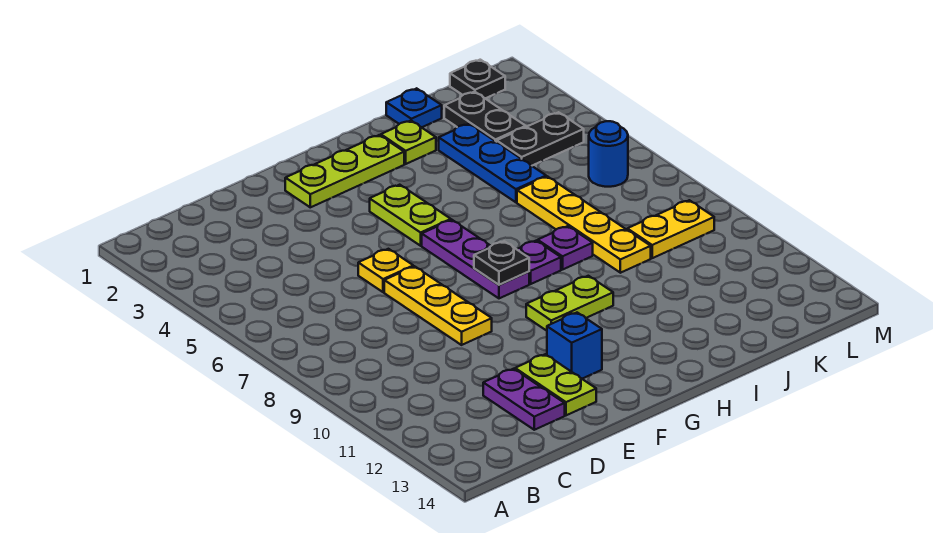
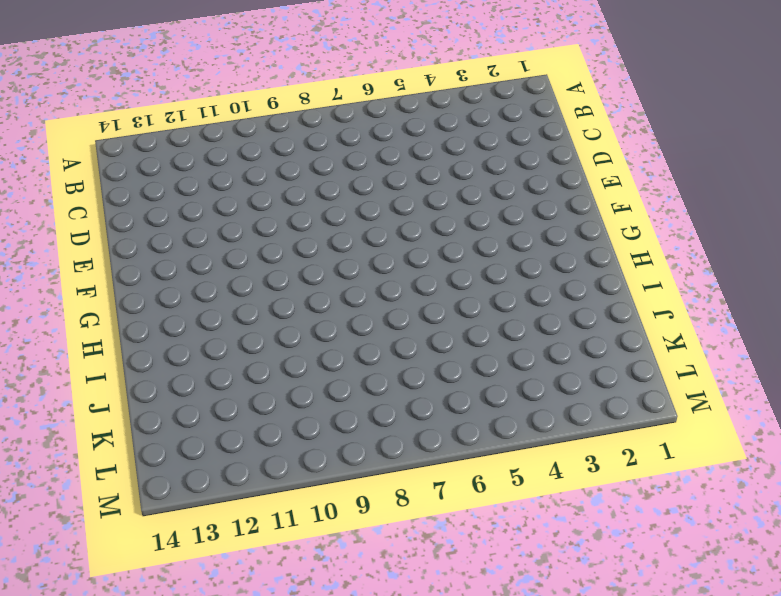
none -> purple plate D12:D13 level 1
none -> yellow plate E6 level 1
none -> yellow plate E7:E9 level 1

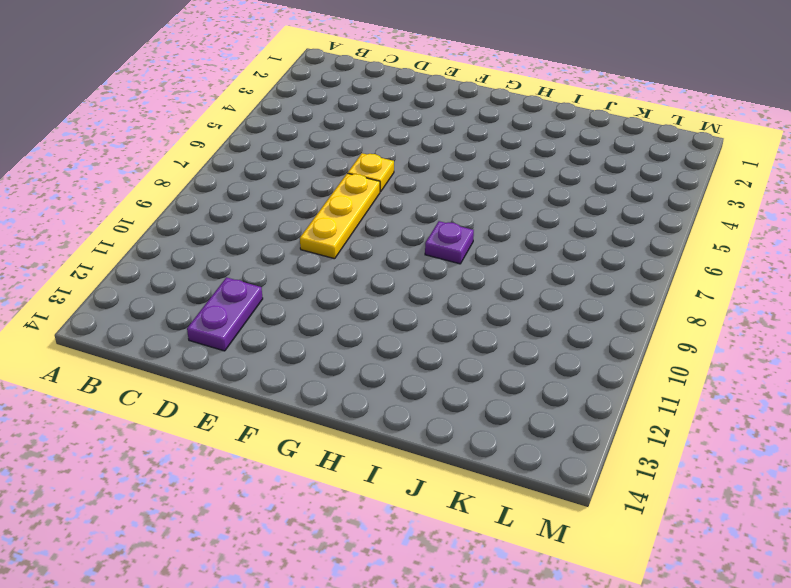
none -> lime plate E12:E13 level 1
none -> lime plate F2:H2 level 1
none -> blue brick F12 level 1

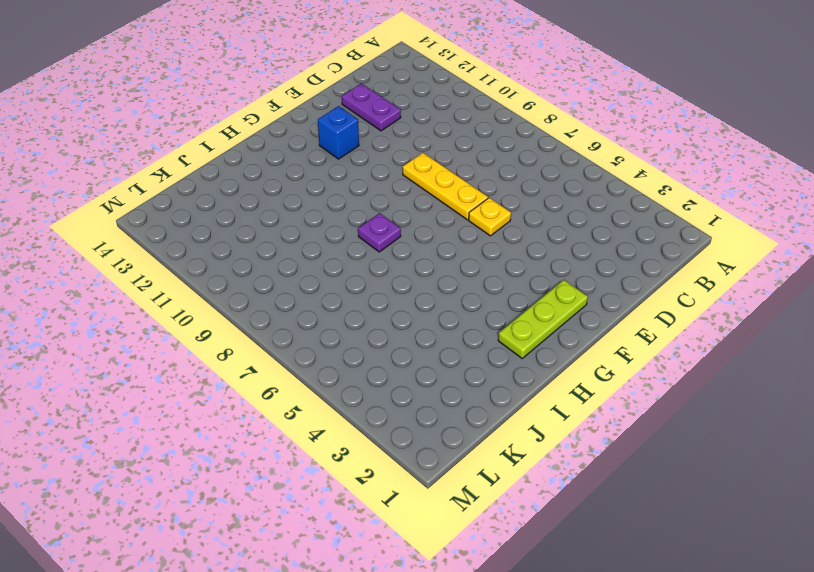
none -> lime plate E12:E13 level 1
none -> lime plate G4:G5 level 1
none -> purple plate G6:G8 level 1

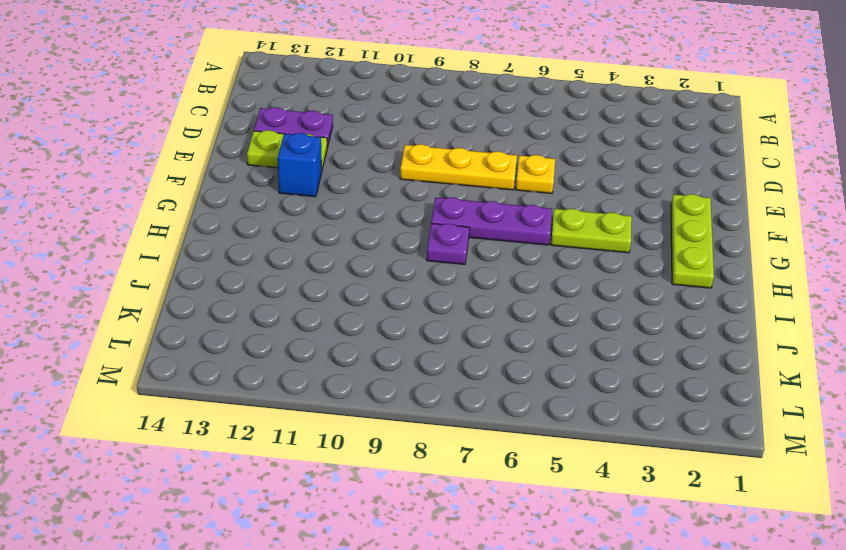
none -> lime plate G10:H10 level 1
none -> lime plate I2 level 1
none -> purple plate I8 level 1

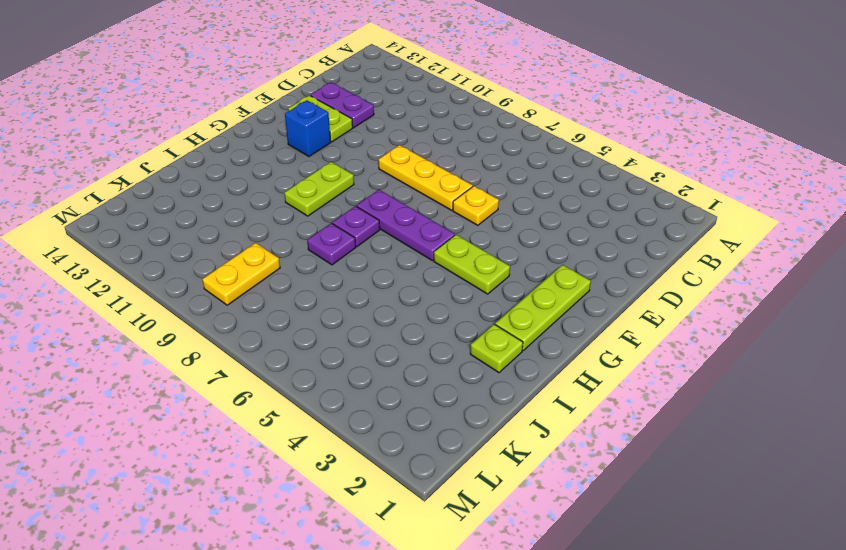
none -> blue plate J1 level 1
none -> blue plate J3:J5 level 1
none -> yellow plate J6:J9 level 1

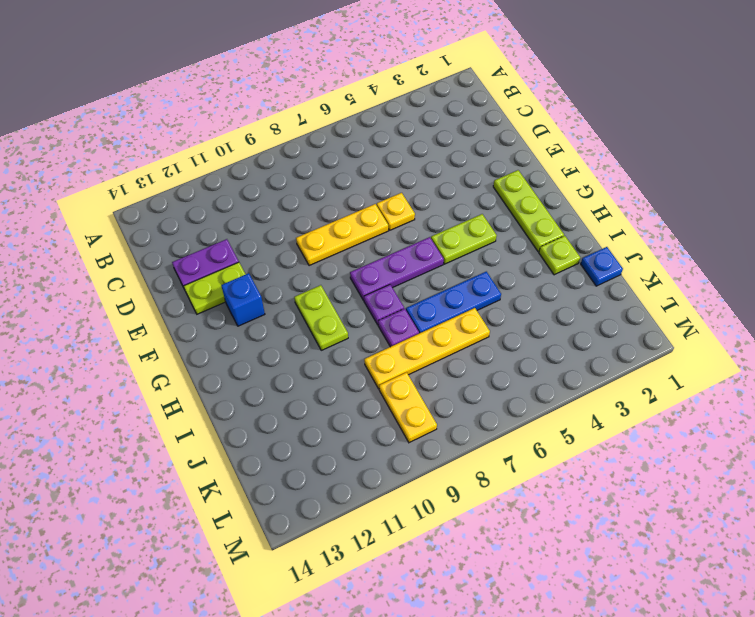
blue plate I5:I7 level 1 -> blue plate J3:J5 level 1
none -> black plate K2:K3 level 1
none -> black plate K4:L4 level 1
none -> black plate L1 level 1

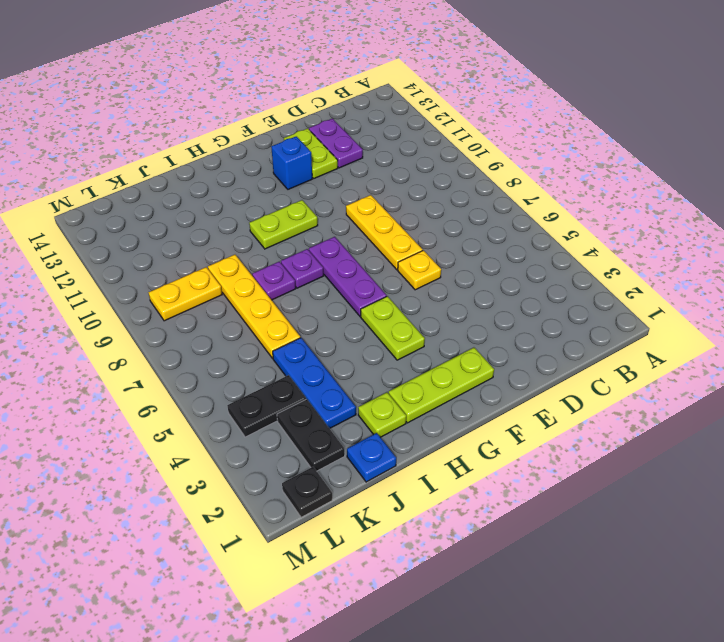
none -> blue round brick L6 level 1
none -> black plate G8 level 2

